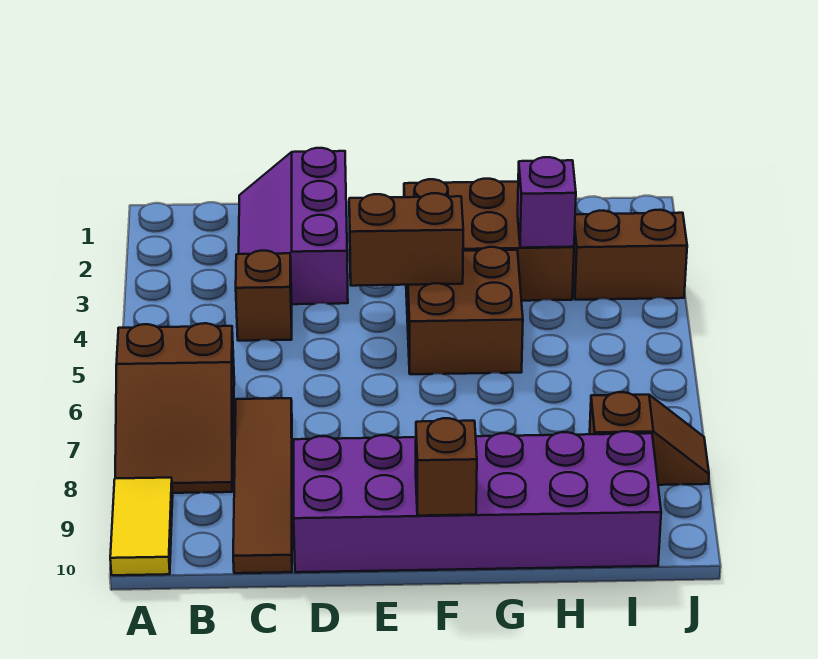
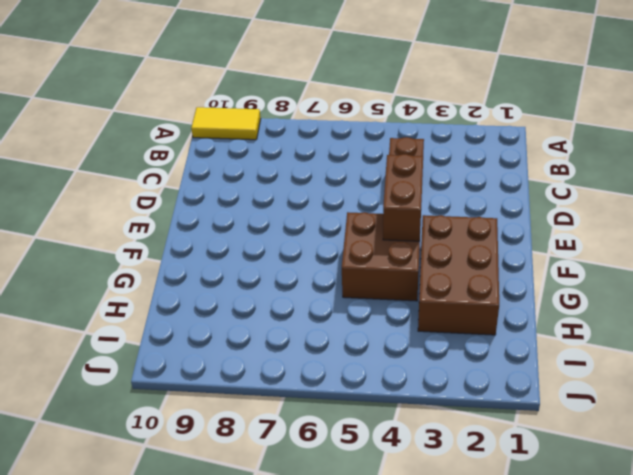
none -> brown slope A6:B8 level 1 top 6
none -> purple slope C1:D3 level 1 top D
none -> brown tile C7:C10 level 1

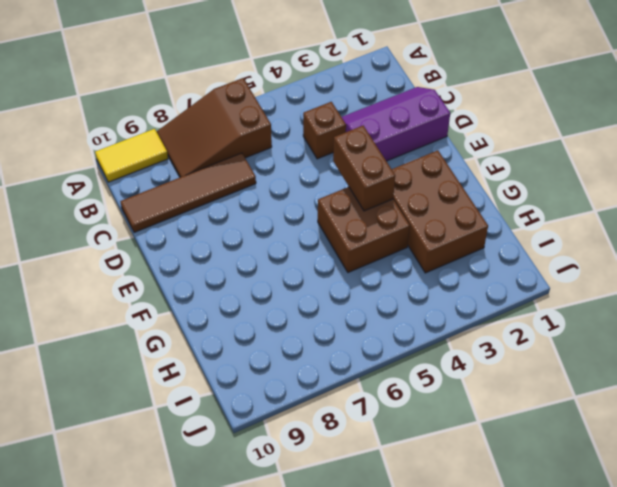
none -> purple brick D9:I10 level 1
none -> brown brick I3:J3 level 1
none -> brown slope I8:J8 level 1 top I

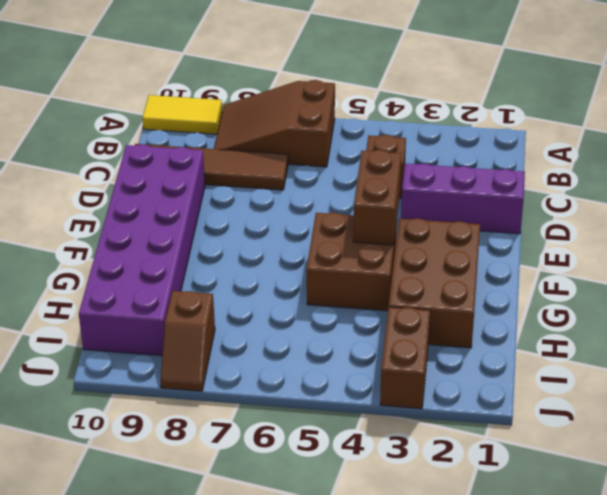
none -> brown brick F10 level 2
none -> purple brick H3 level 2

